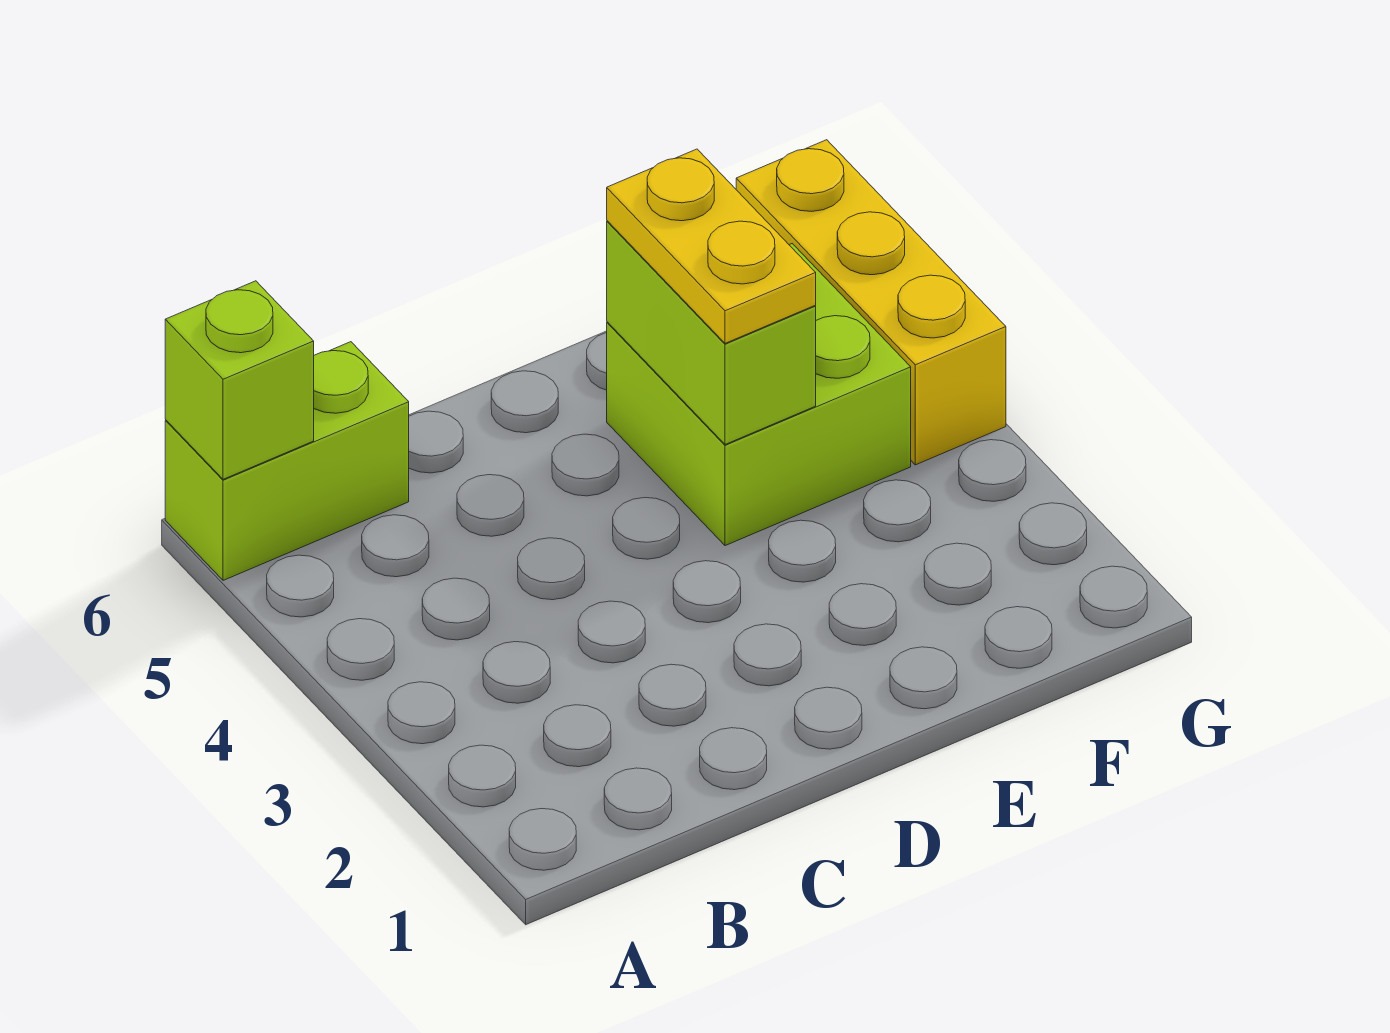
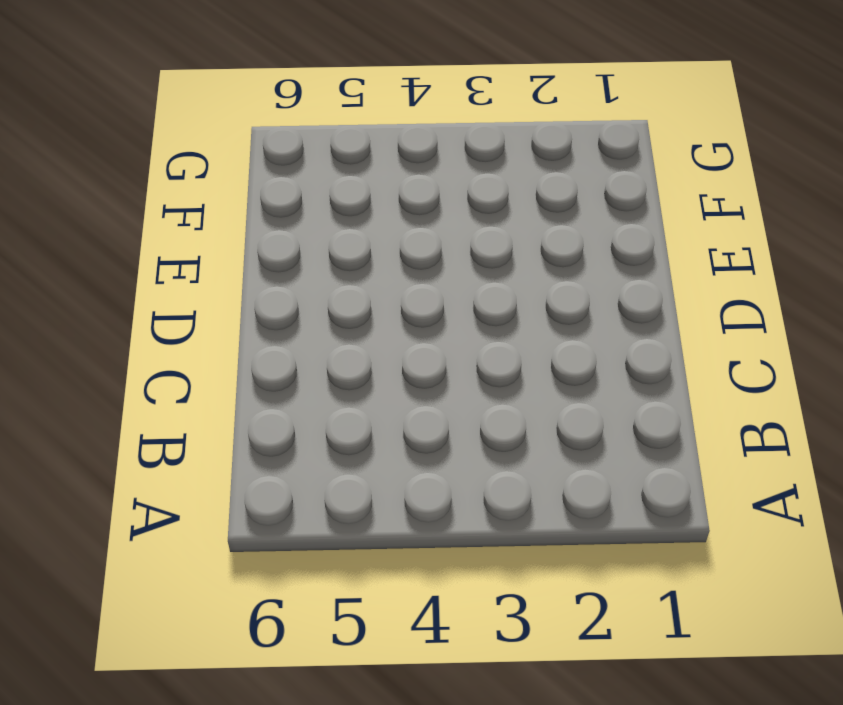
none -> lime brick A6:B6 level 1
none -> lime brick E4:F5 level 1

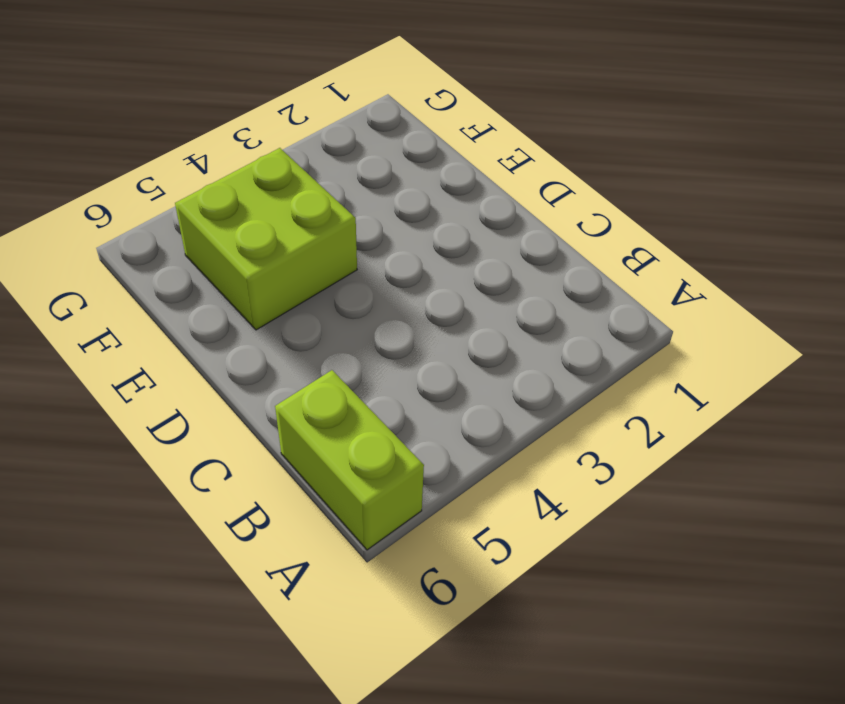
none -> yellow brick G4:G6 level 1
none -> lime brick A6 level 2

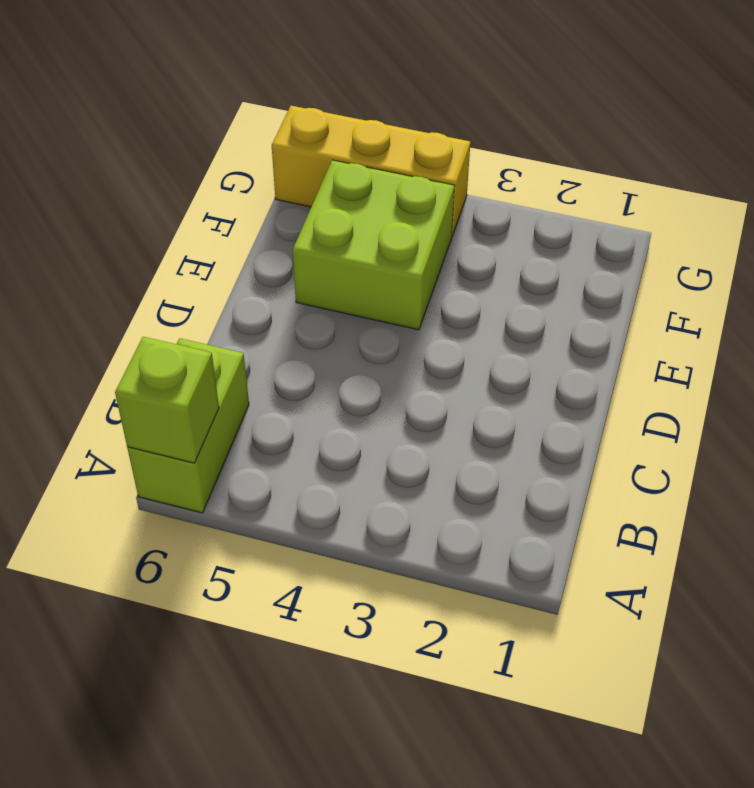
none -> lime brick E4:E5 level 2
none -> yellow plate E4:E5 level 3

